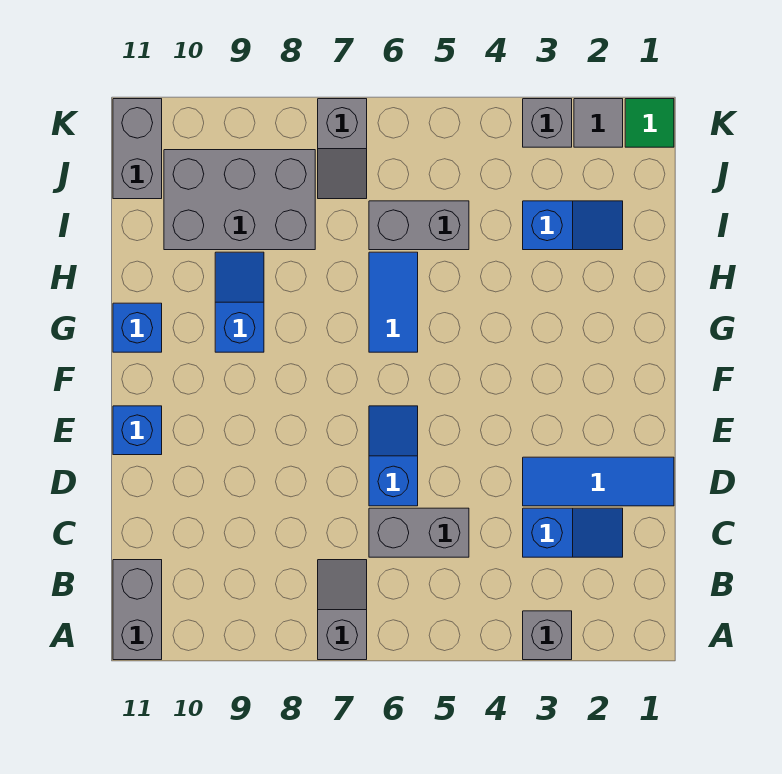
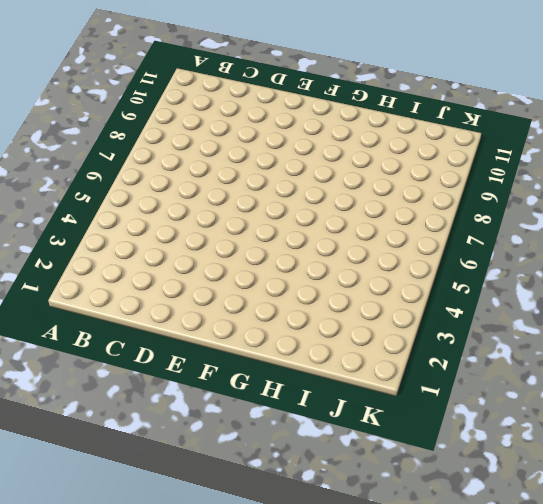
none -> grey brick A3 level 1
none -> grey slope A7:B7 level 1 top A
none -> grey brick A11:B11 level 1

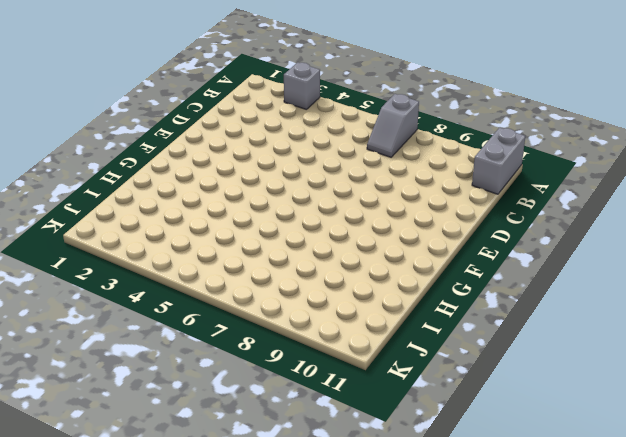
none -> blue slope C2:C3 level 1 top 3
none -> grey brick C5:C6 level 1
none -> blue tile D1:D3 level 1

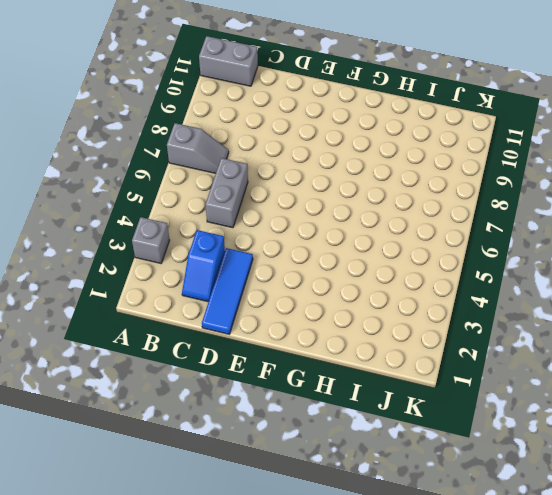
none -> blue slope D6:E6 level 1 top D
none -> blue brick E11 level 1
none -> blue tile G6:H6 level 1

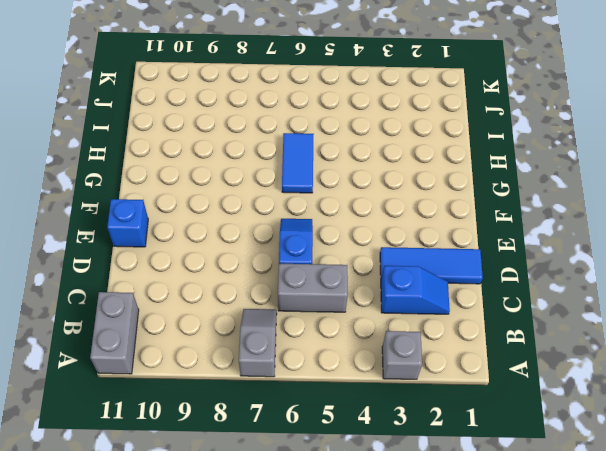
none -> blue slope G9:H9 level 1 top G
none -> blue brick G11 level 1
none -> blue slope I2:I3 level 1 top 3

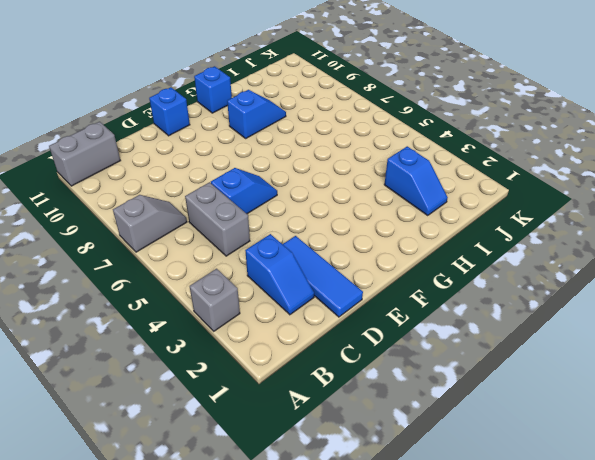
none -> blue tile G6:H6 level 1
none -> grey brick I5:I6 level 1
none -> grey brick I8:J10 level 1

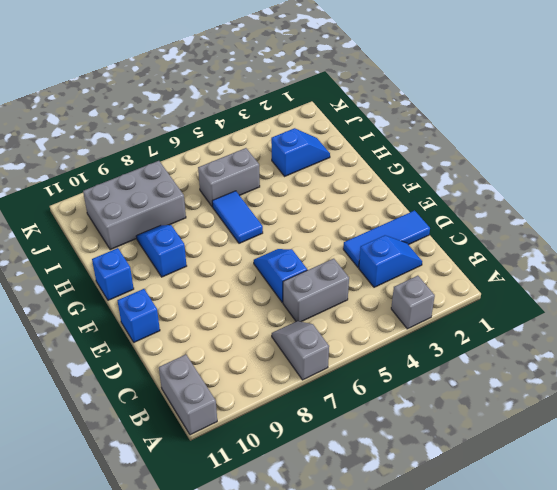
none -> grey slope J7:K7 level 1 top K
none -> grey brick J11:K11 level 1
none -> green tile K1 level 1

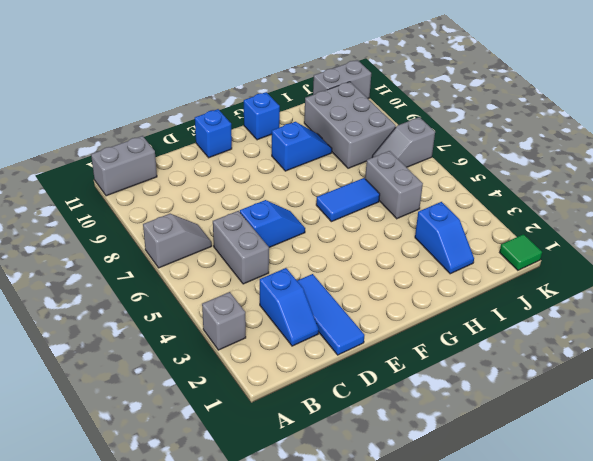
none -> grey tile K2 level 1
none -> grey brick K3 level 1

